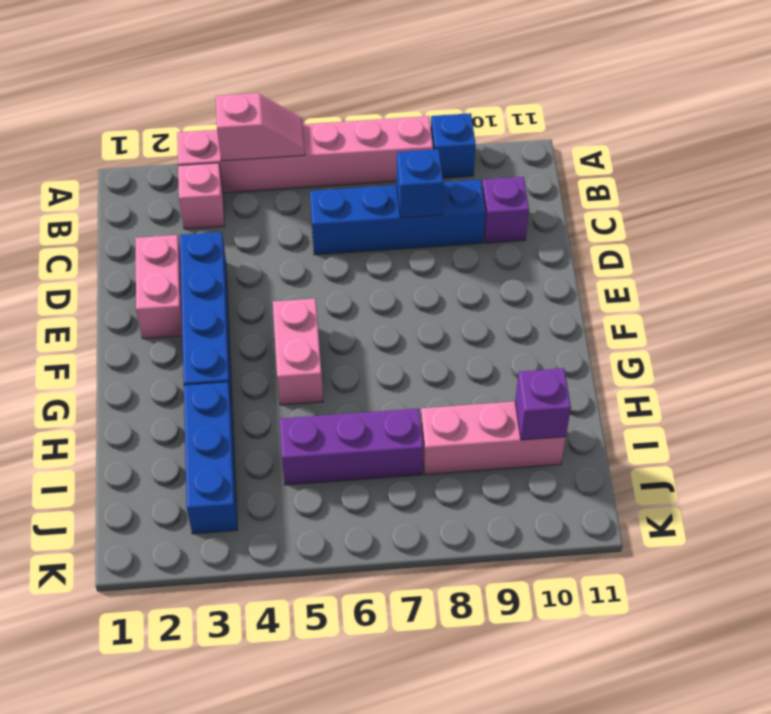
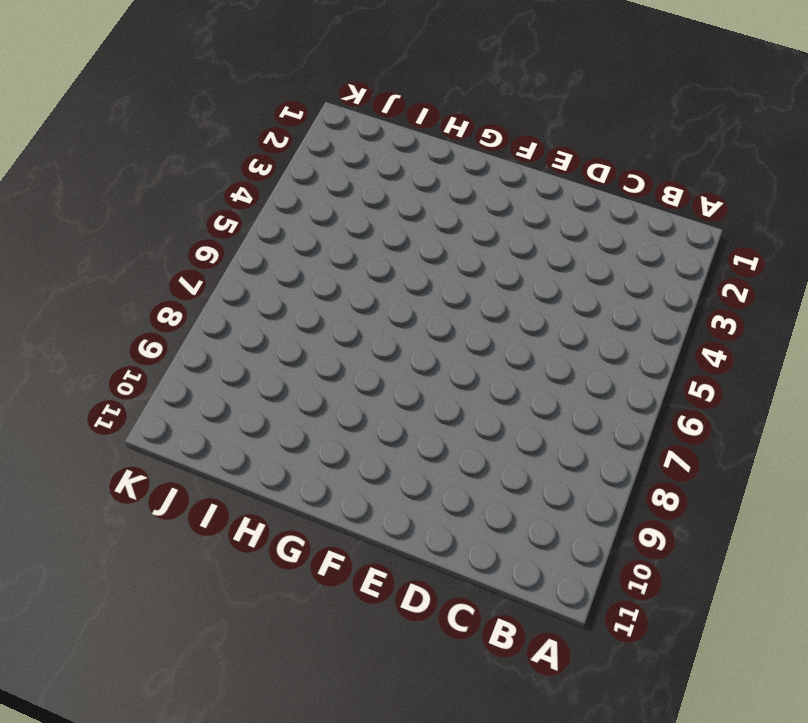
none -> pink brick A3:A8 level 1
none -> blue brick A9 level 1
none -> pink brick B3 level 1

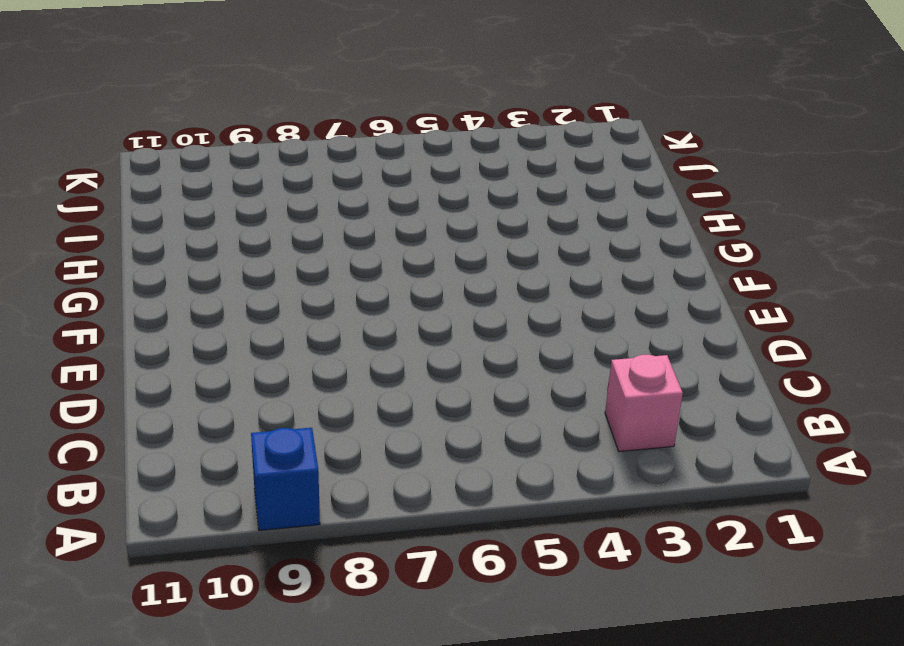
none -> pink brick A3:A8 level 1
none -> blue brick C6:C9 level 1
none -> purple brick C10 level 1

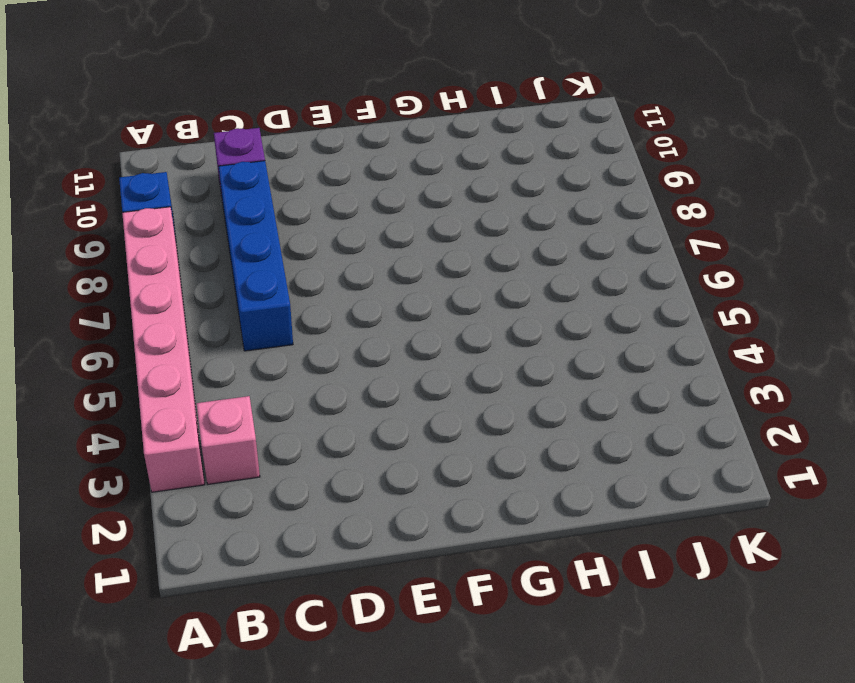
none -> pink brick D2:E2 level 1
none -> blue brick D3:G3 level 1
none -> pink brick F5:G5 level 1

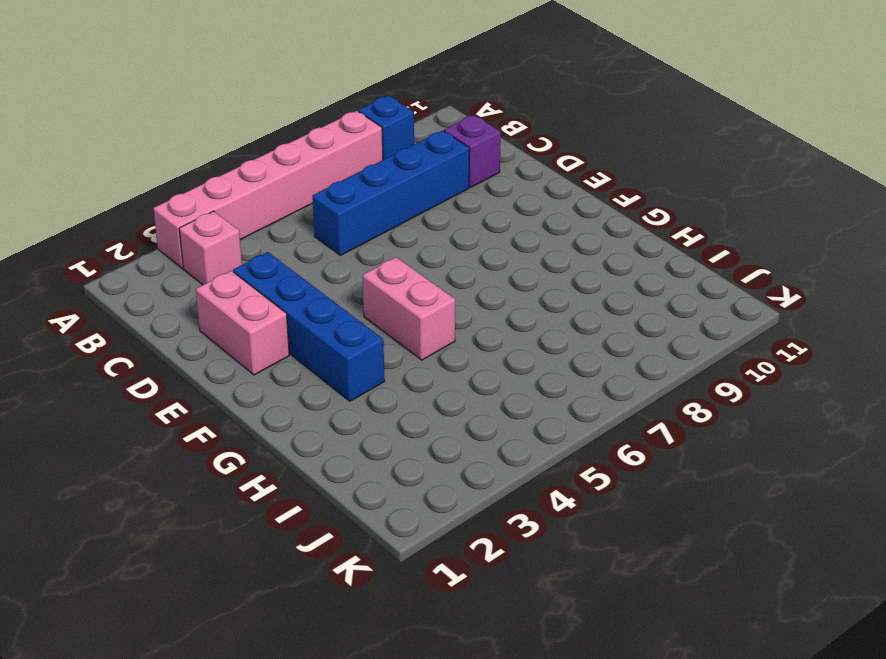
none -> blue brick H3:J3 level 1
none -> purple brick I5:I7 level 1
none -> pink brick I8:I10 level 1

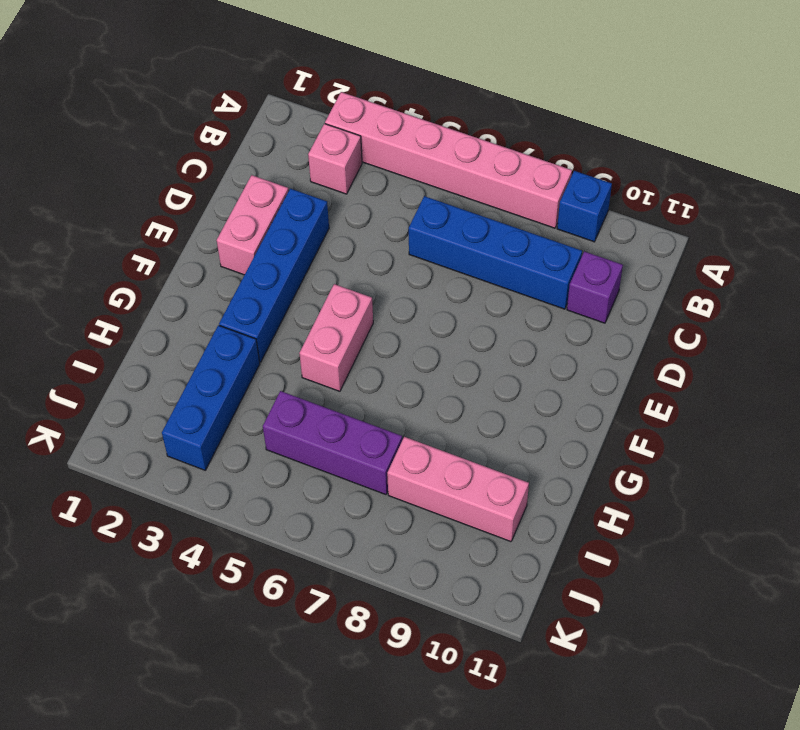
none -> pink slope A4:A5 level 2 top 4
none -> blue brick C8 level 2
none -> purple brick I10 level 2

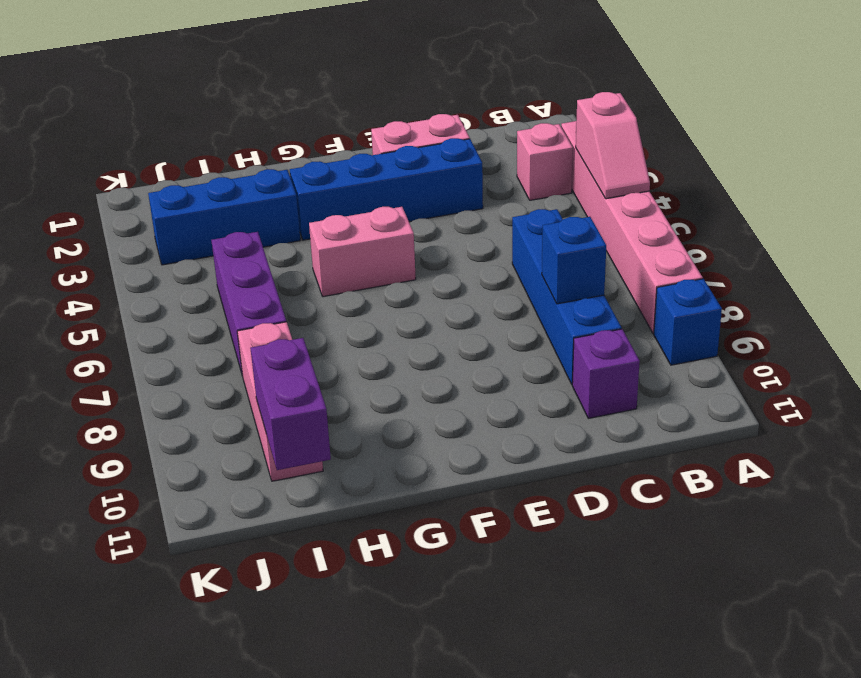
purple brick I10:I11 level 2 -> purple brick I10 level 2

